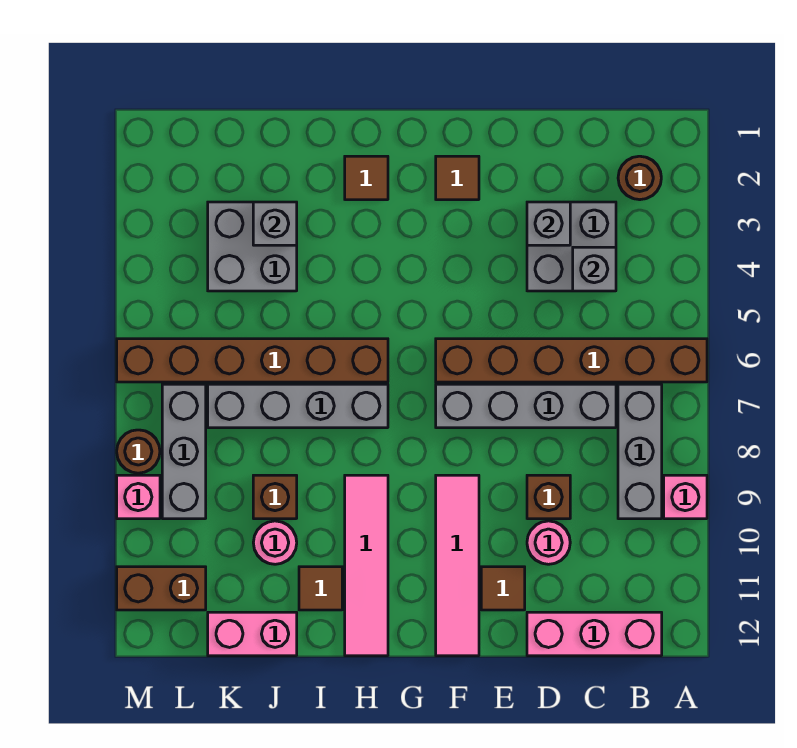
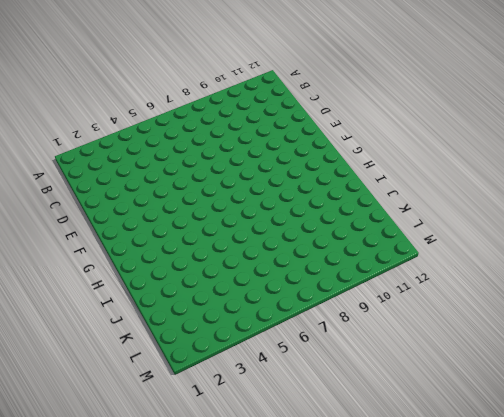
none -> brown brick A6:F6 level 1
none -> pink brick A9 level 1
none -> brown round brick B2 level 1

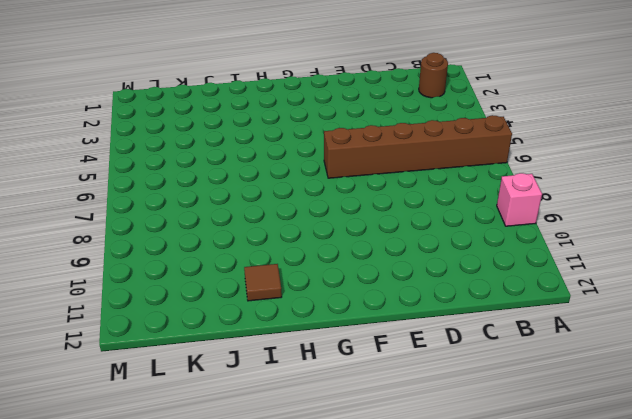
none -> grey brick B7:B9 level 1
none -> pink brick B12:D12 level 1
none -> grey brick C3:D4 level 1

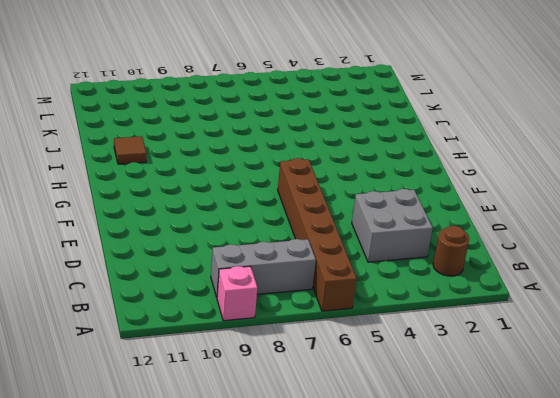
none -> pink brick B12:D12 level 1
none -> grey brick C7:F7 level 1
none -> brown brick D9 level 1

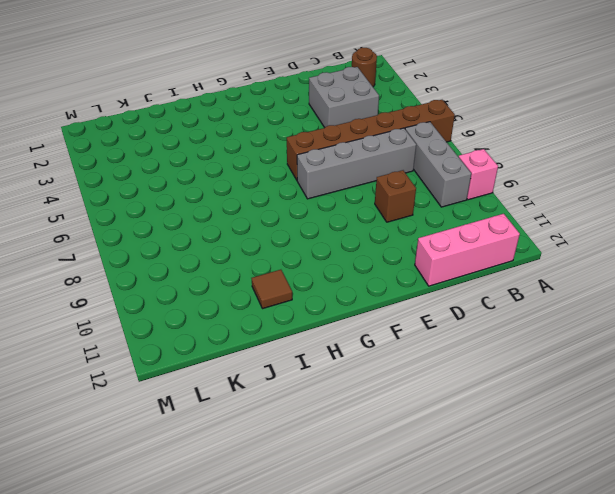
none -> pink round brick D10 level 1
none -> brown tile E11 level 1
none -> brown tile F2 level 1

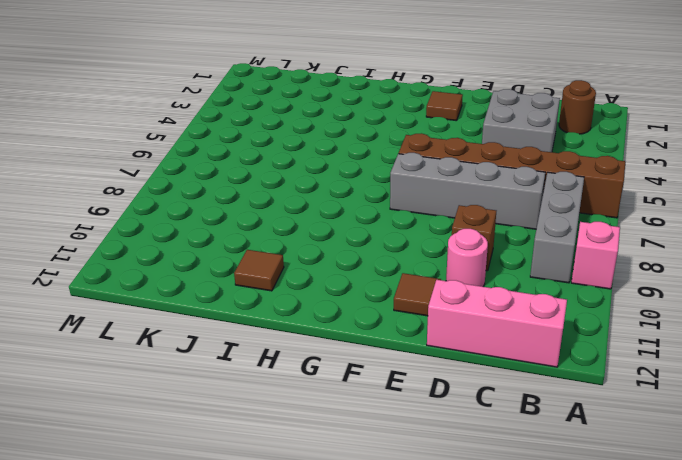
none -> pink tile F9:F12 level 1
none -> brown tile H2 level 1
none -> brown brick H6:M6 level 1

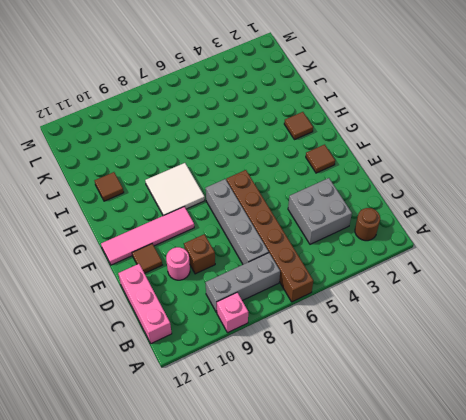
white tile G8:H9 level 1 -> pink tile H9:H12 level 1
none -> brown brick H6:M6 level 1
none -> grey brick H7:K7 level 1
none -> grey brick J3:K4 level 1

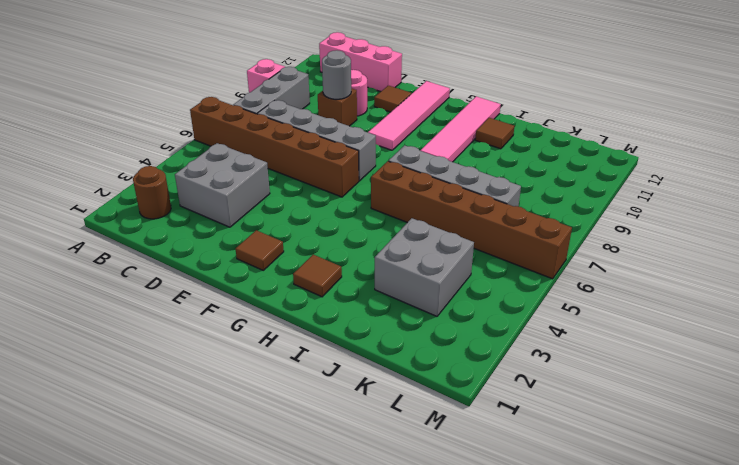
grey round brick D9 level 2 -> none
none -> brown brick J9 level 1
none -> pink round brick J10 level 1
none -> pink brick J12:K12 level 1

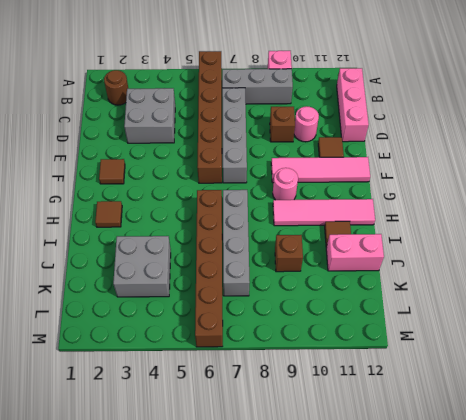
pink round brick G9 level 1 -> pink round brick J10 level 1
pink brick J11:J12 level 1 -> pink brick J12:K12 level 1
none -> grey brick L7:L9 level 1
none -> brown brick L11:M11 level 1
none -> brown round brick M8 level 1

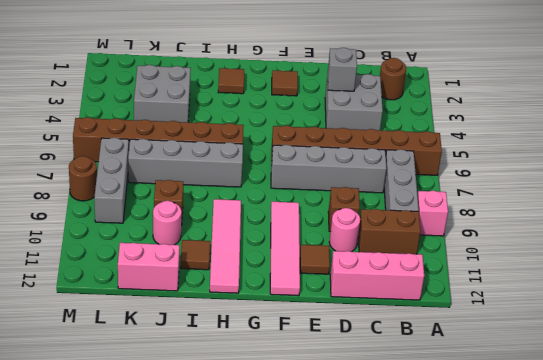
brown brick B10:C10 level 1 -> brown brick L11:M11 level 1
none -> pink brick M9 level 1
none -> grey brick C4 level 2
none -> grey brick J3 level 2

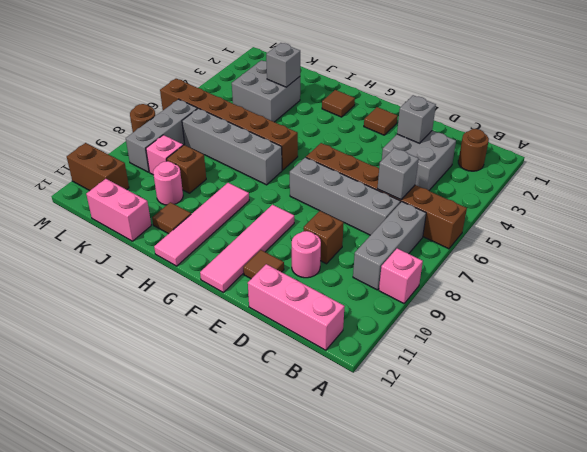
grey brick C6 level 2 -> grey brick C4 level 2
pink brick K9 level 1 -> pink brick M9 level 1

